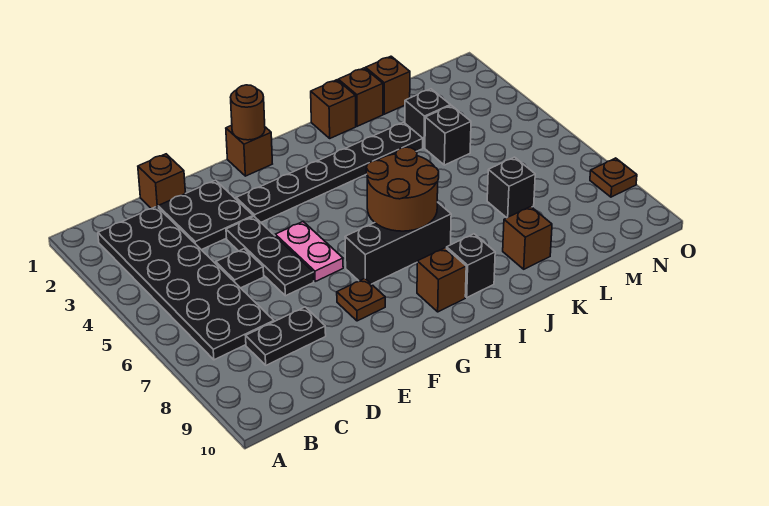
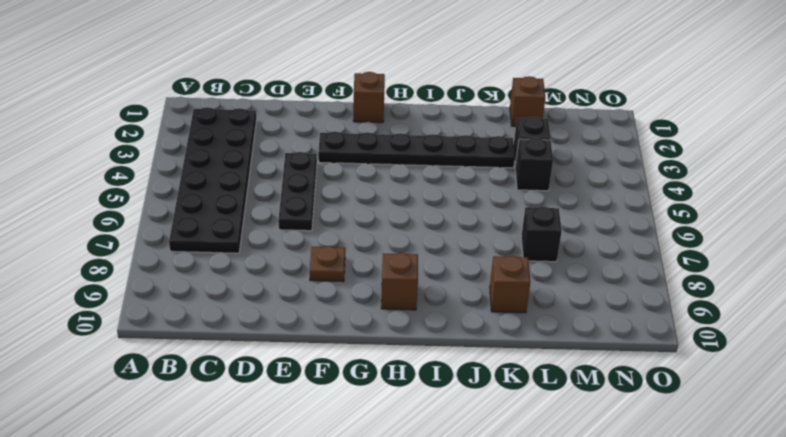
none -> black plate C8:D8 level 1
none -> brown brick D1 level 1
none -> black plate D2:E3 level 1

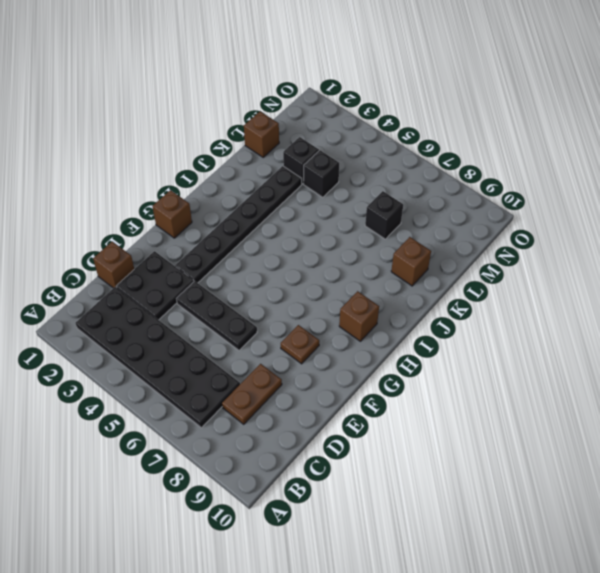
brown plate C8:D8 level 1 -> black plate C8:D8 level 1
none -> black plate D5 level 1
none -> pink plate F5:F6 level 1
none -> black brick G7:I7 level 1

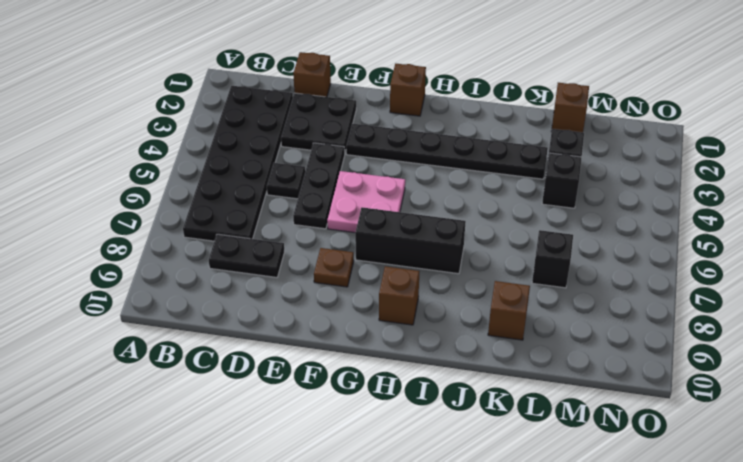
pink plate F5:G6 level 1 -> pink plate F5:F6 level 1
none -> black brick I9 level 1
none -> brown brick J1 level 1
none -> brown brick K1 level 1

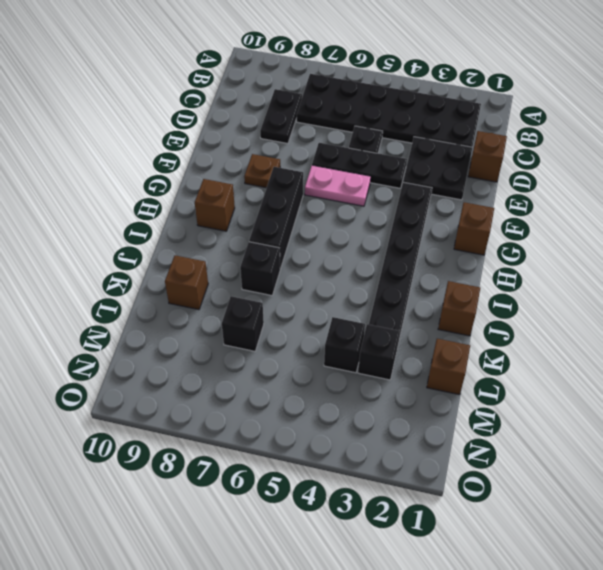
black brick J7 level 1 -> black brick I9 level 1
none -> brown brick K1 level 1
none -> brown plate O8 level 1
none -> brown round brick G1 level 2

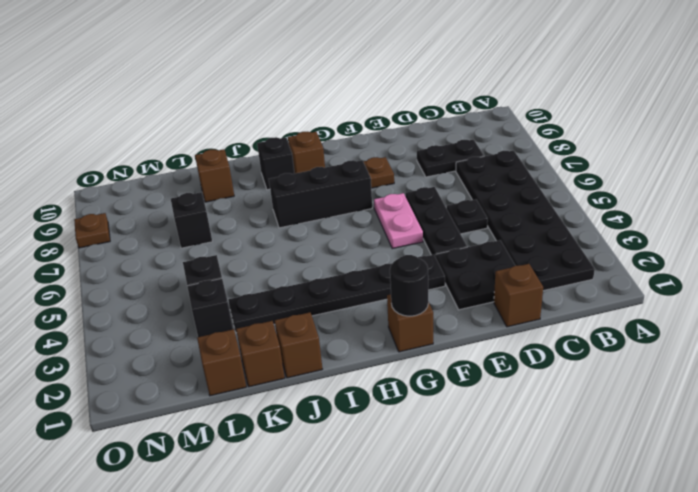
black round brick G1 level 2 -> brown round brick G1 level 2
none -> brown round brick H6:I7 level 2

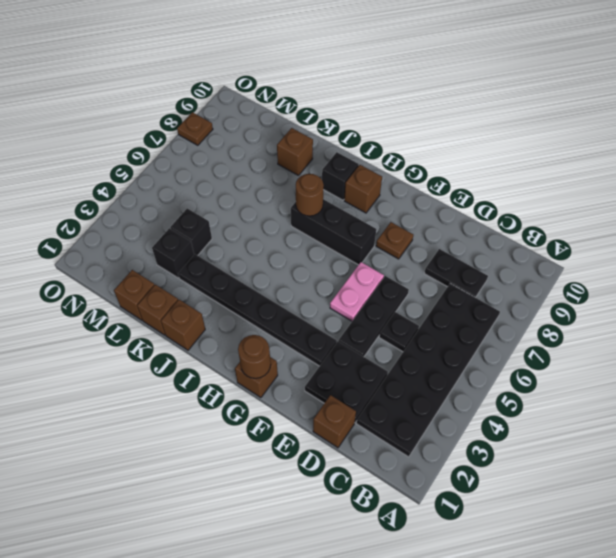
brown round brick I7 level 2 -> brown round brick H6:I7 level 2
none -> black brick L7 level 1

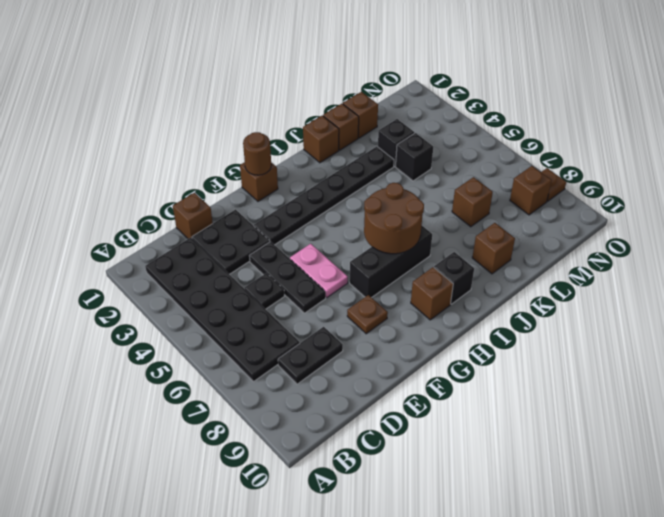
brown brick L7 level 1 -> black brick L7 level 1
brown brick N8 level 1 -> none

